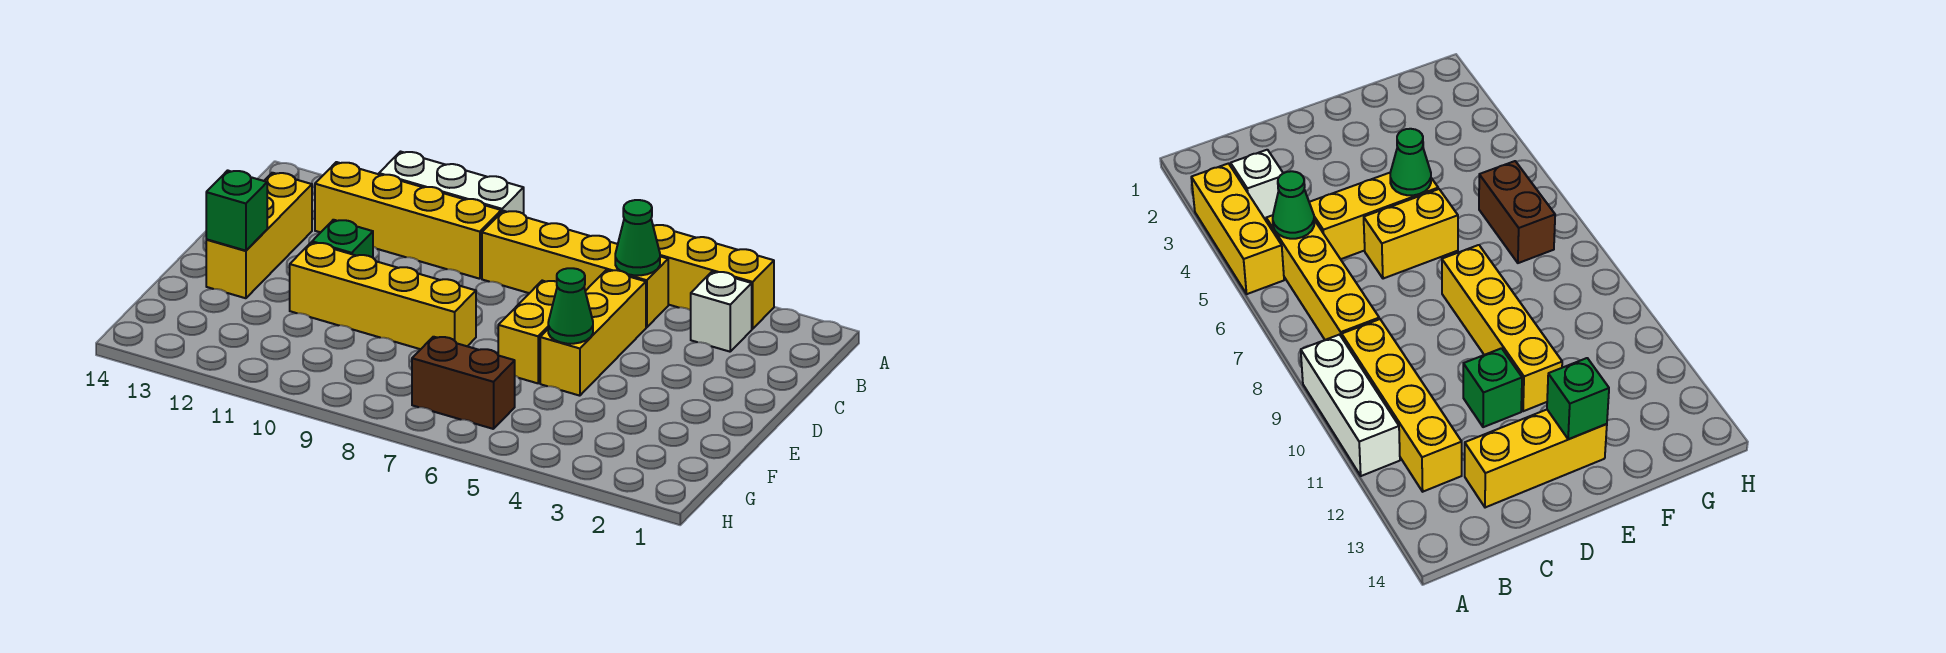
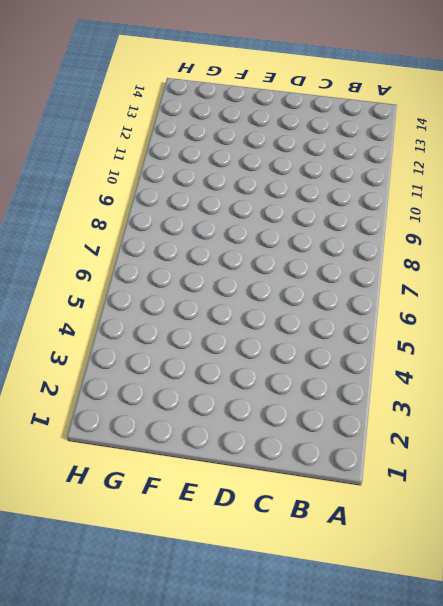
none -> yellow brick A3:A5 level 1
none -> white brick A9:A11 level 1
none -> white brick B3 level 1

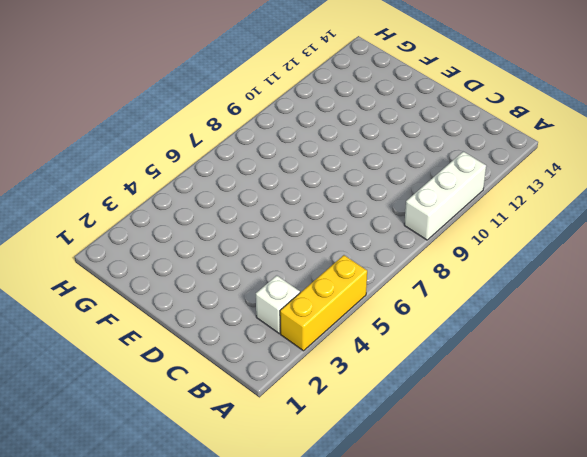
none -> yellow brick B5:B8 level 1
none -> yellow brick B9:B12 level 1
none -> yellow brick C5:E5 level 1

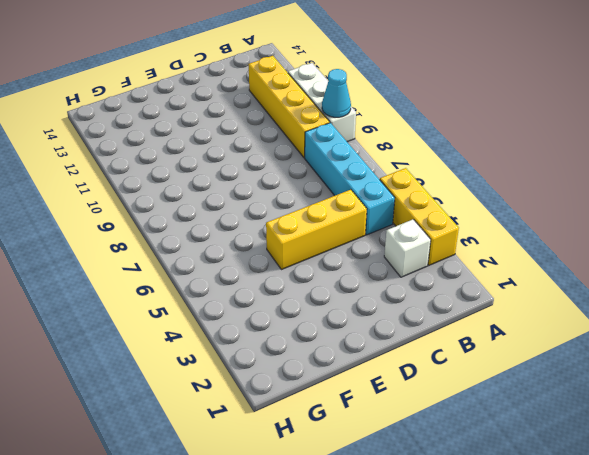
cyan cone A9 level 2 -> none
cyan brick B5:B8 level 1 -> yellow brick B5:B8 level 1
none -> yellow brick C13:E13 level 1
none -> yellow brick D6:E6 level 1
none -> green brick D11 level 1

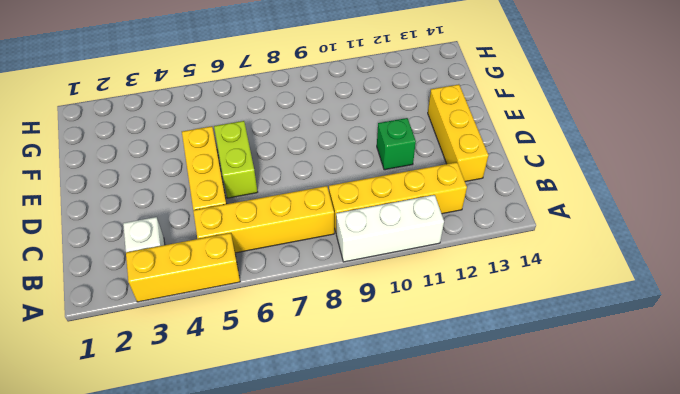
lime brick D6:E6 level 1 -> yellow brick D6:E6 level 1
none -> yellow brick E8:E11 level 1
none -> brown brick G6:G7 level 1
none -> green cone B5 level 2

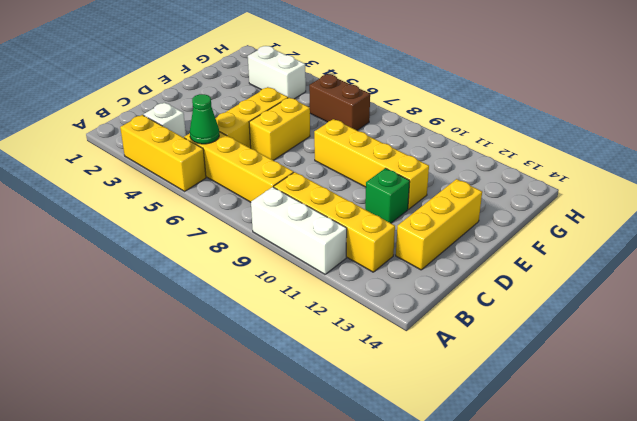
white brick G3:G4 level 1 -> none
none -> green cone E5 level 2
none -> green brick E13 level 2

